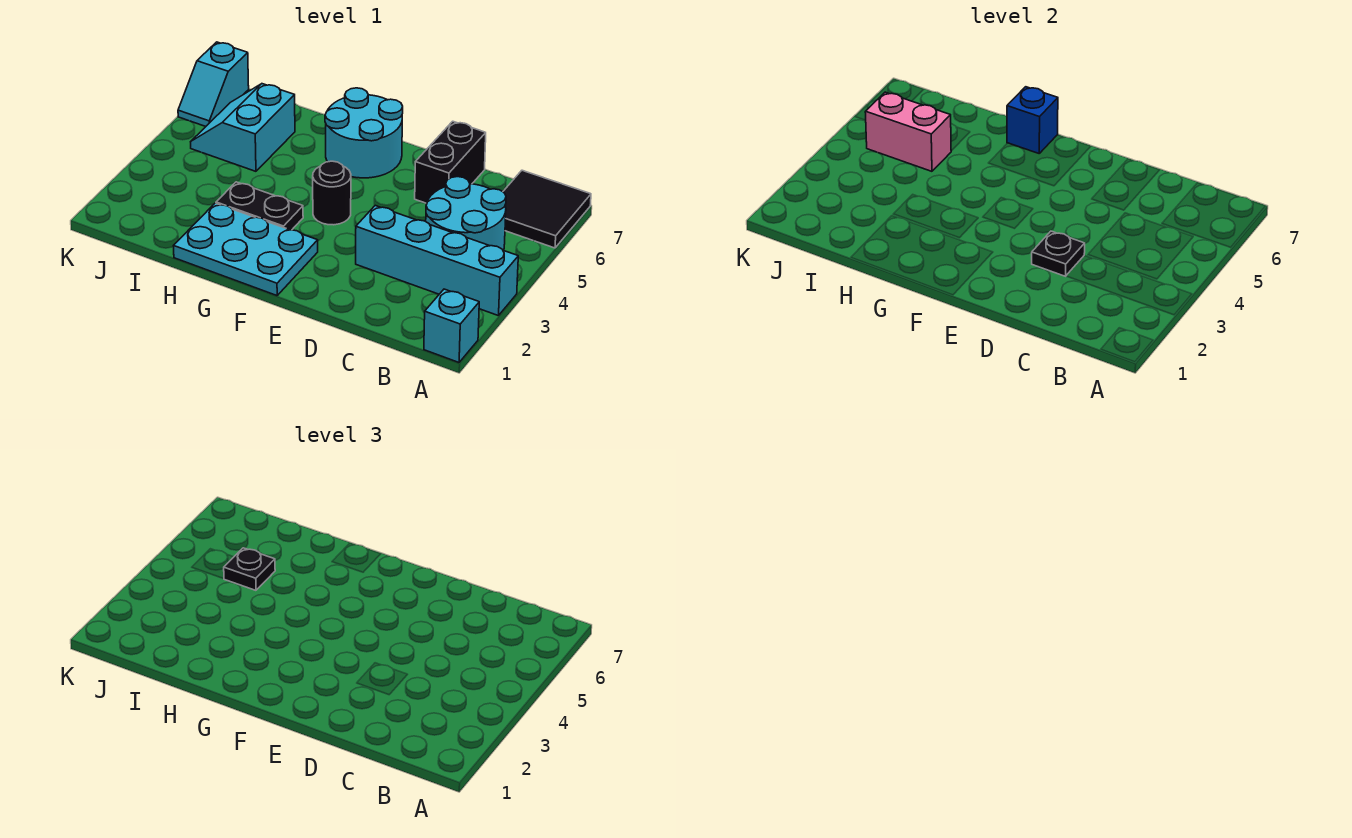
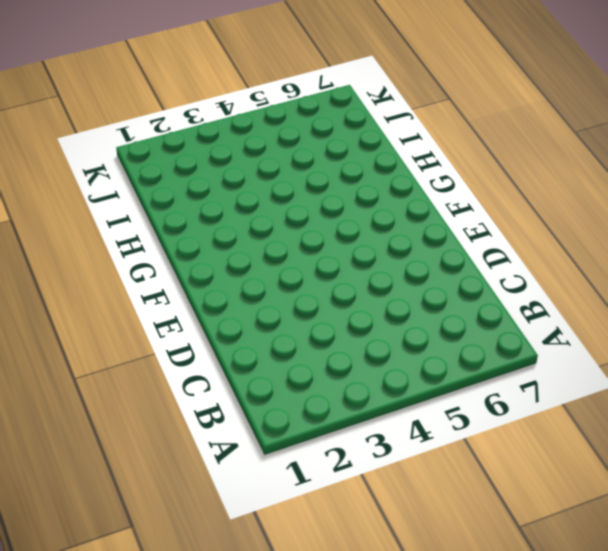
none -> cyan brick A1 level 1
none -> cyan brick A3:D3 level 1
none -> black tile A6:B7 level 1

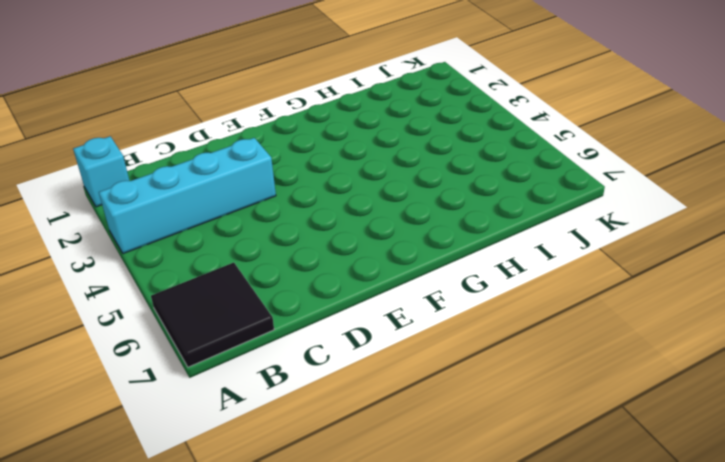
none -> cyan round brick B4:C5 level 1
none -> black brick D6:D7 level 1
none -> cyan plate F1:H2 level 1

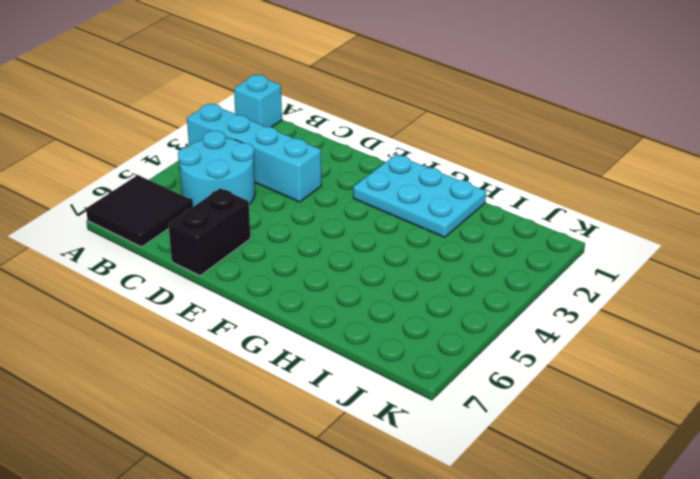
none -> black round brick F4 level 1
none -> cyan round brick F6:G7 level 1
none -> black plate G3:H3 level 1

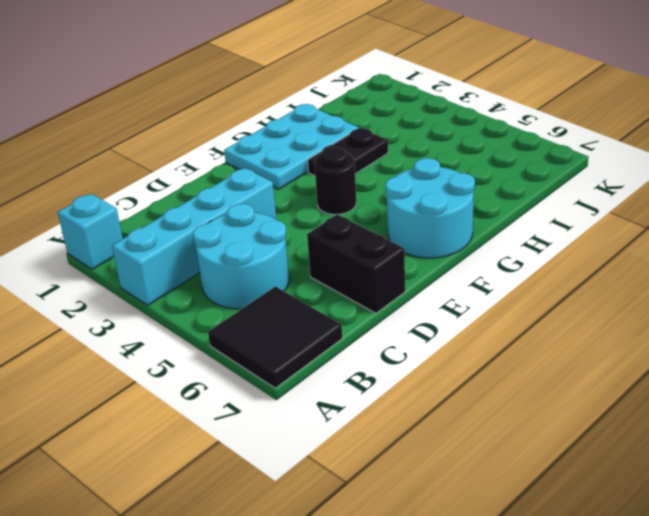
none -> cyan slope I5:J6 level 1 top I
none -> cyan slope K6:K7 level 1 top 7
none -> black plate D3 level 2

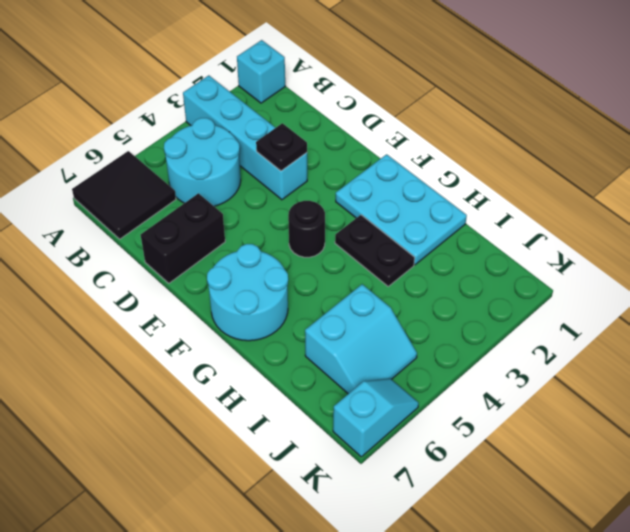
none -> blue brick G7 level 2
none -> pink brick I5:J5 level 2
none -> black plate I5 level 3

